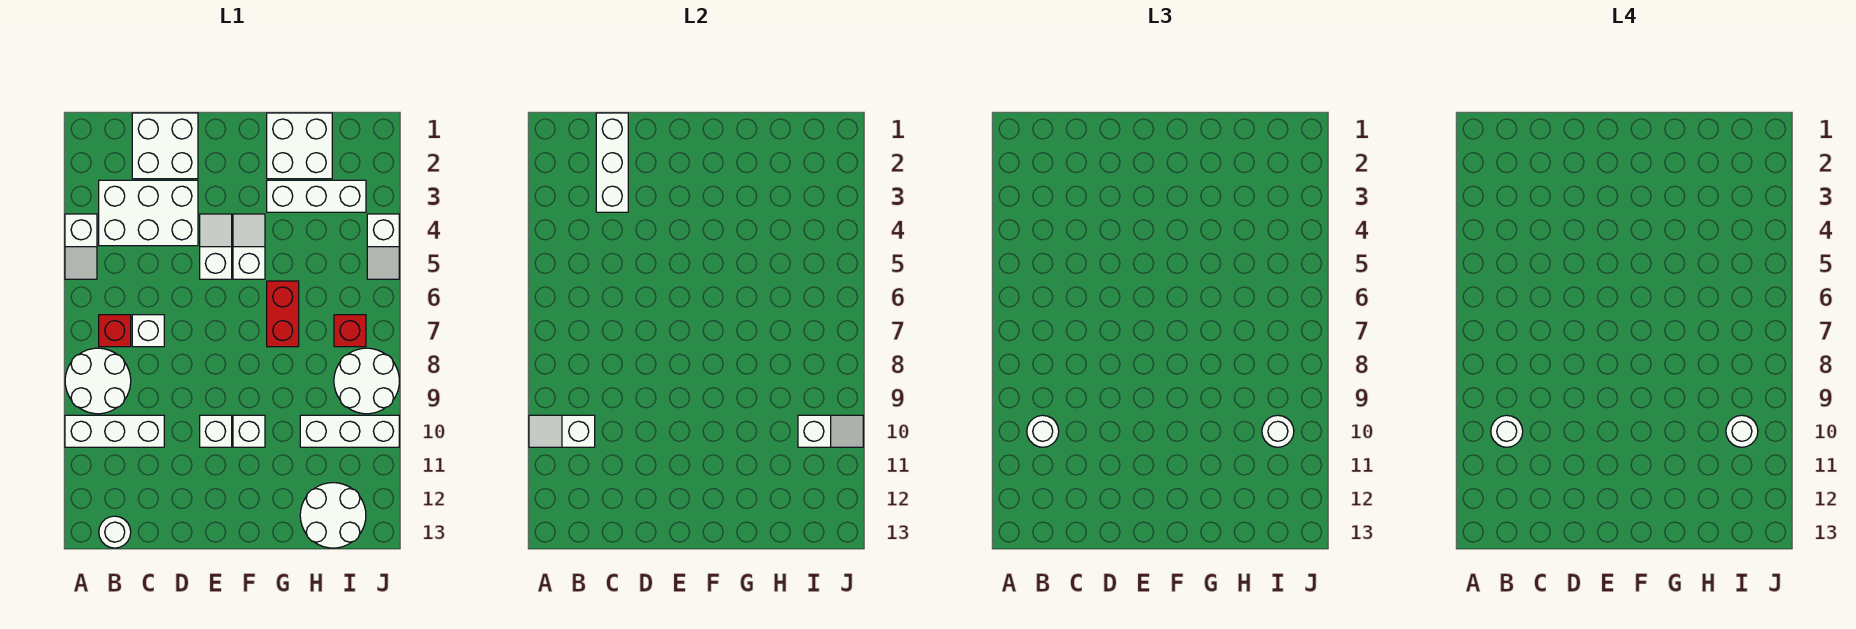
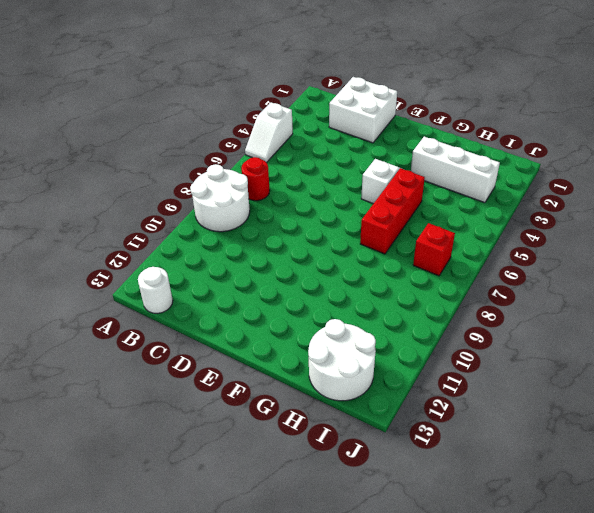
red round brick B7 level 1 -> red brick B7 level 1
red brick G5:G7 level 1 -> red brick G6:G7 level 1
none -> white brick A10:C10 level 1
none -> white brick B3:D4 level 1
none -> white brick C7 level 1

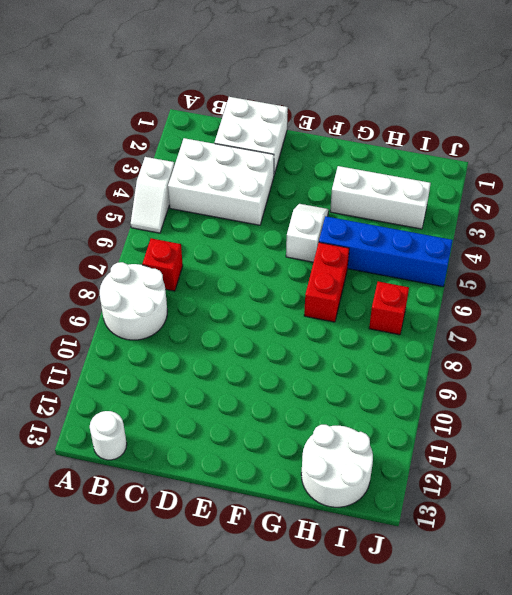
blue brick G5:J5 level 1 -> white slope J4:J5 level 1 top 4
none -> white brick A10:C10 level 1
none -> white brick C7 level 1
none -> white slope E4:E5 level 1 top 5

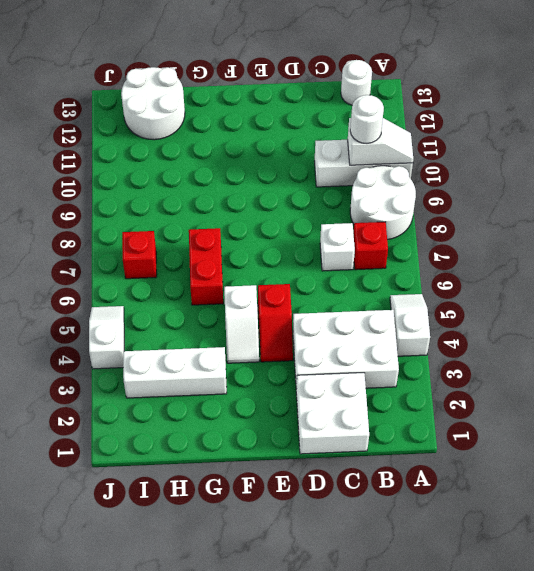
red slope E4:E5 level 1 top 5 -> white slope E4:E5 level 1 top 5
none -> white brick E10 level 1
none -> white brick F10 level 1
none -> white brick G1:H2 level 1

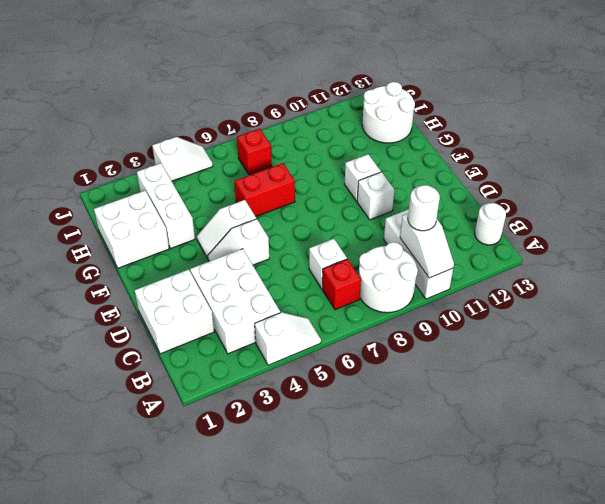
none -> white brick H10:J10 level 1
none -> white round brick I8:J9 level 1
none -> white brick C1:C3 level 2

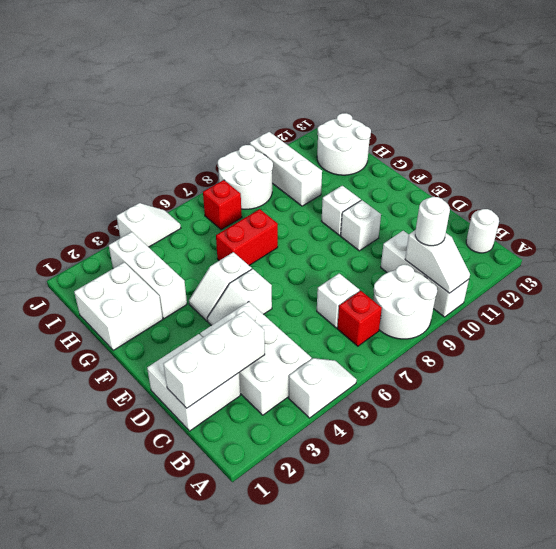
none -> white slope I10:J10 level 2 top I
none -> white round brick I10 level 3
none -> white round brick B10 level 4

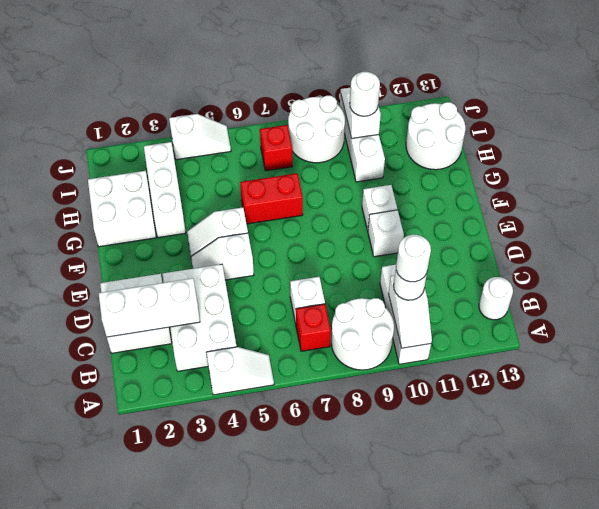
none -> white round brick I10 level 4

